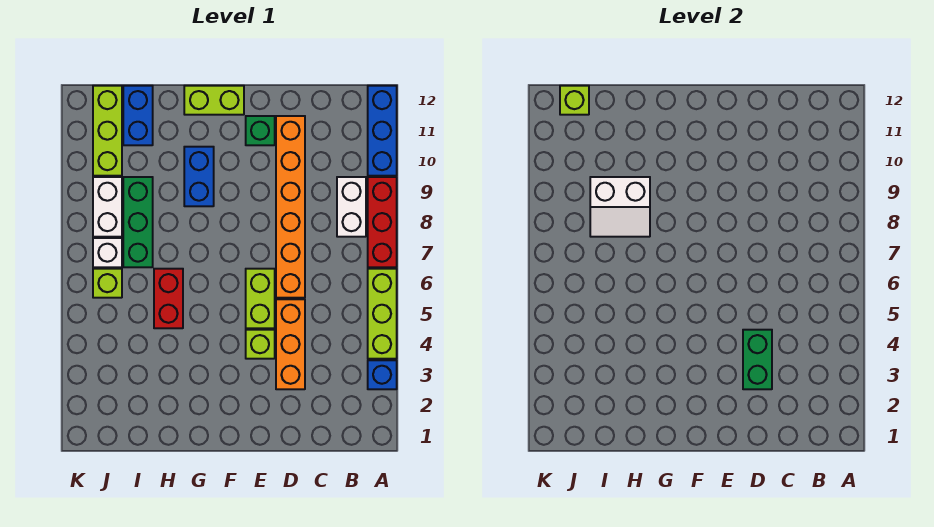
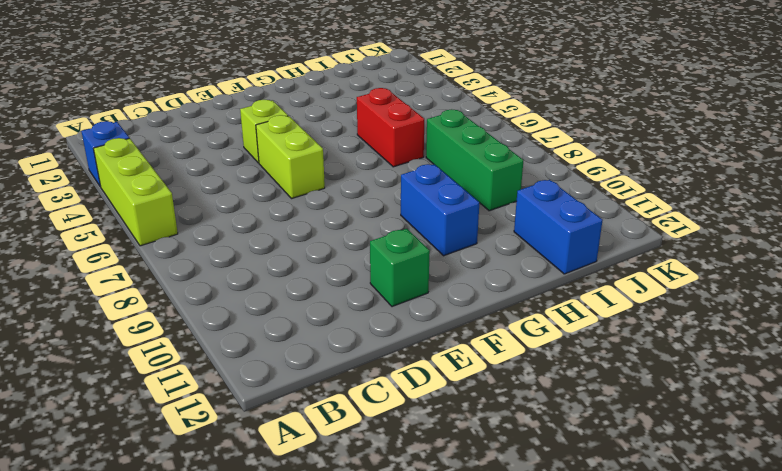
none -> red brick A7:A9 level 1
none -> blue brick A10:A12 level 1
none -> white brick B8:B9 level 1

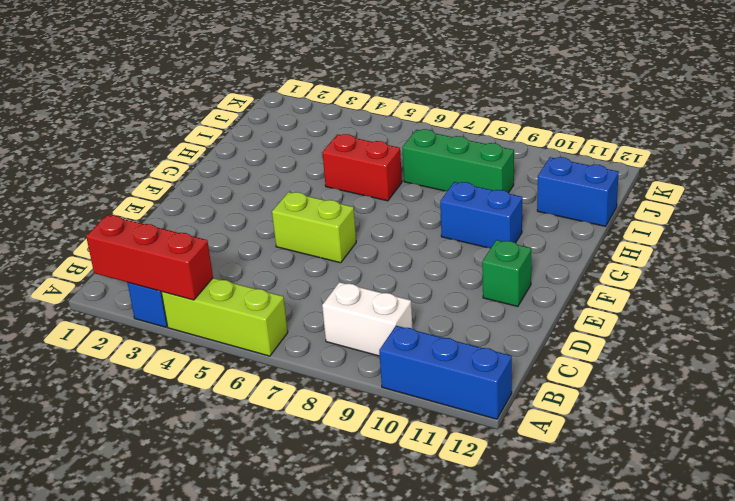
red brick A2:A4 level 2 -> red brick A7:A9 level 1
none -> orange brick D3:D5 level 1
none -> orange brick D6:D11 level 1
none -> lime brick E4 level 1

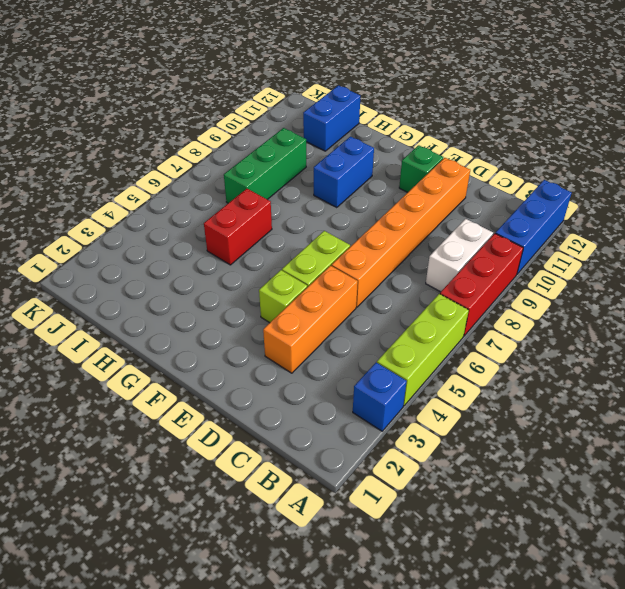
none -> lime brick F12:G12 level 1
none -> lime brick J6 level 1
none -> white brick J7 level 1

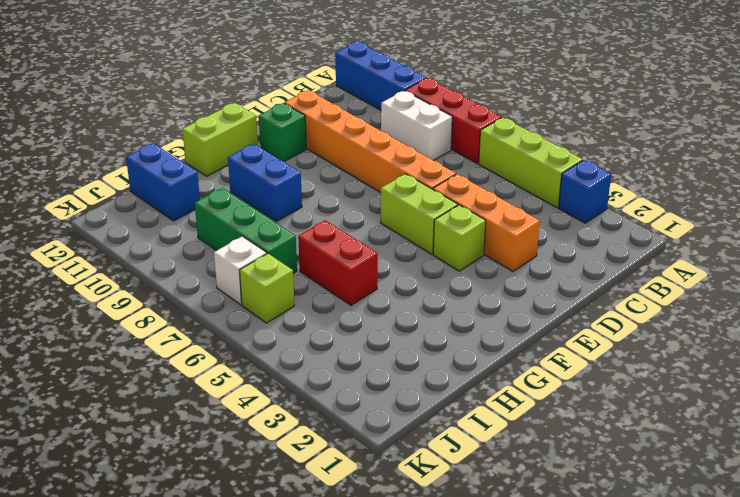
none -> white brick J8:J9 level 1
none -> lime brick J10:J12 level 1
none -> green brick D3:D4 level 2

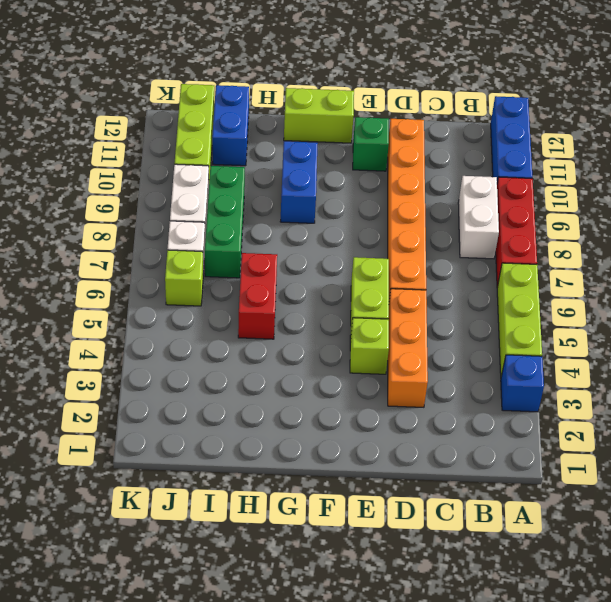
none -> green brick D3:D4 level 2
none -> white slope H8:I9 level 2 top 9
none -> lime brick J12 level 2

